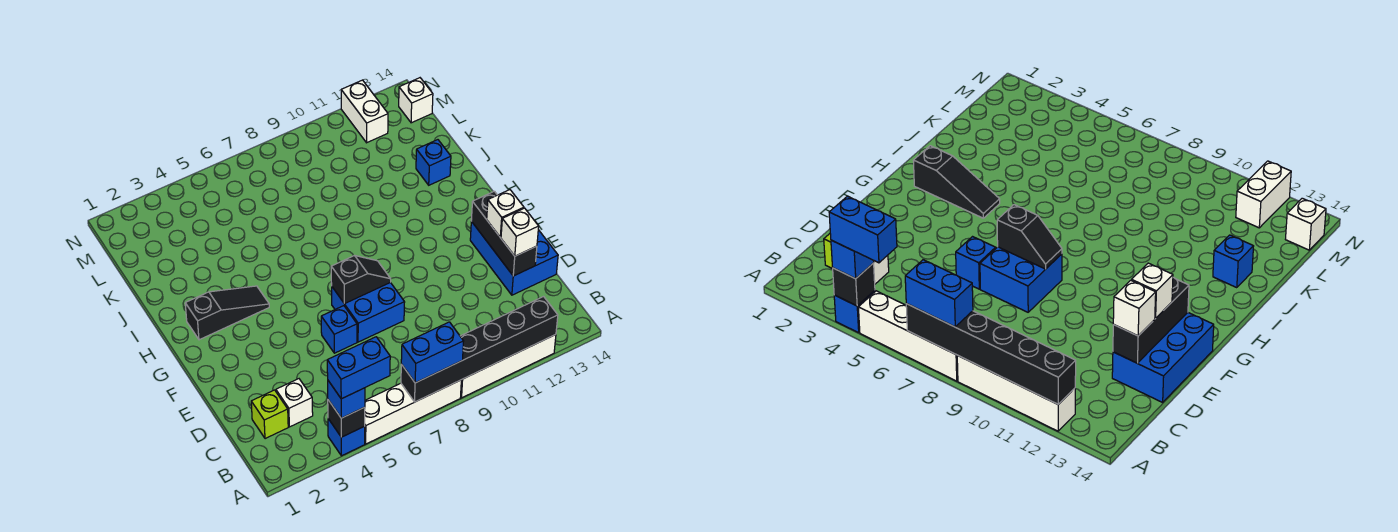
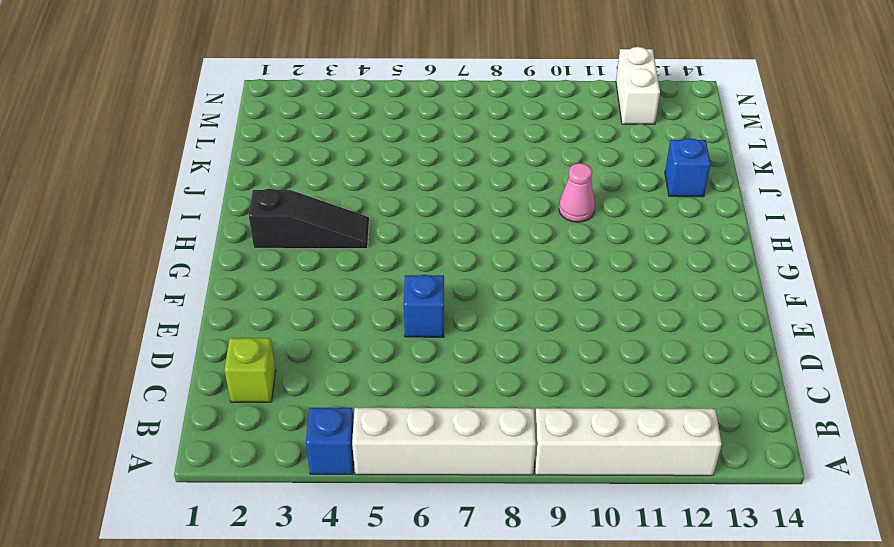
pink cone I10 level 1 -> none
none -> white brick C3 level 1
none -> blue brick D13:F14 level 1
none -> blue brick E7:F8 level 1

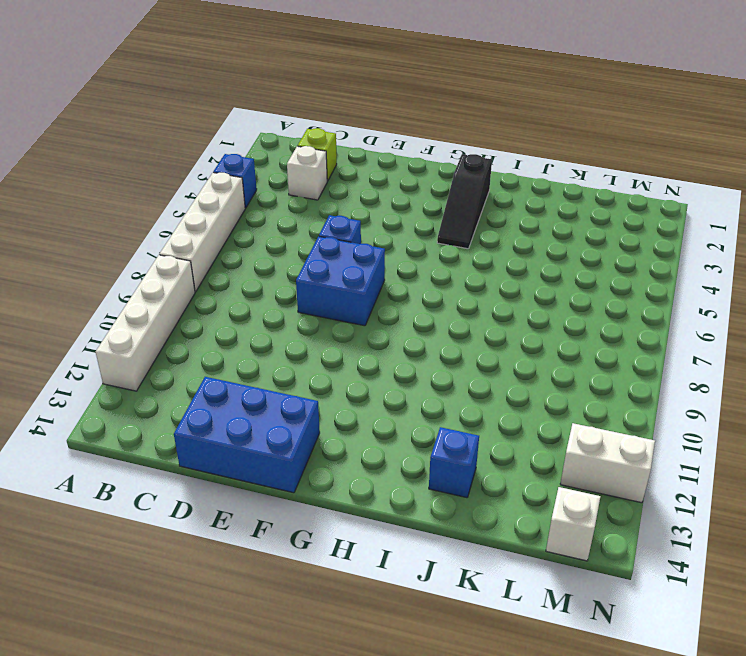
none -> black brick A4 level 2
none -> black brick A7:A12 level 2
none -> black brick D13:F13 level 2

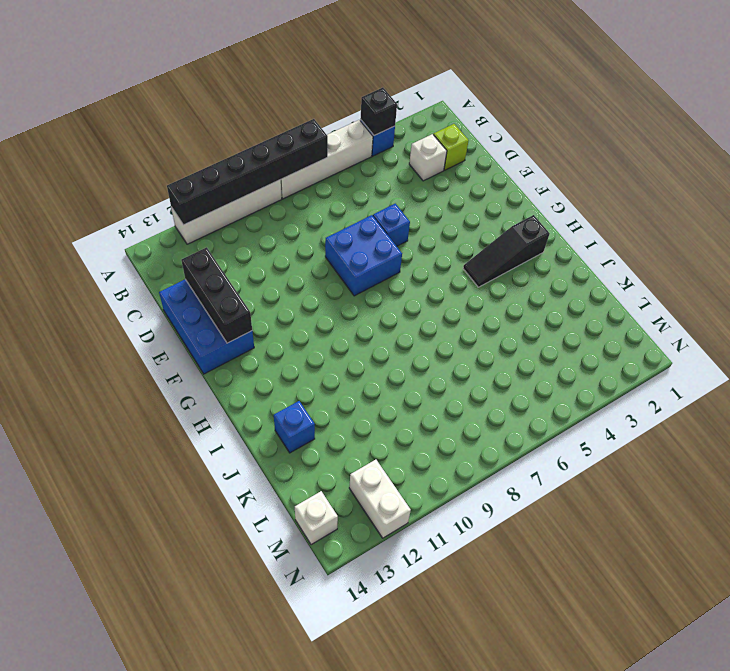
none -> black slope F7:F8 level 2 top 7
none -> blue brick A4 level 3
none -> blue brick A7:A8 level 3

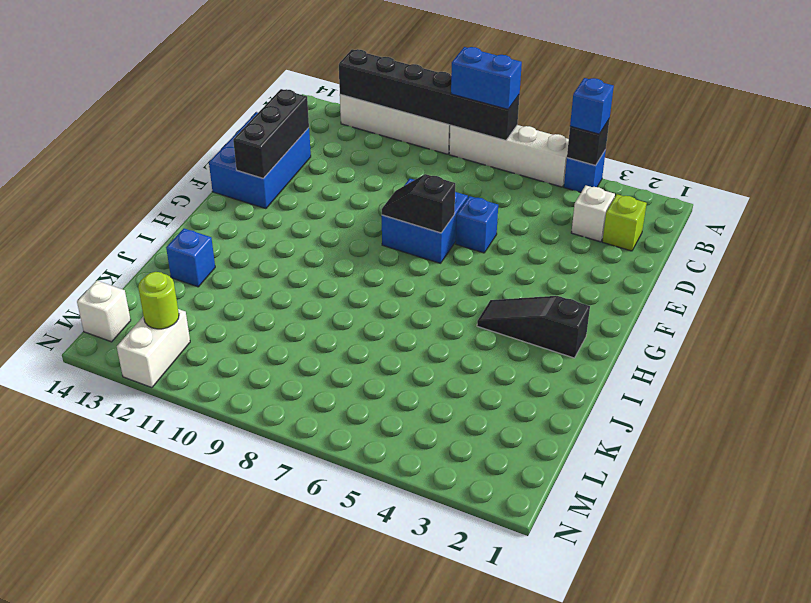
lime round brick M12 level 2 -> none
none -> white brick D13 level 3
none -> white brick E13 level 3
none -> blue brick A4:A5 level 4

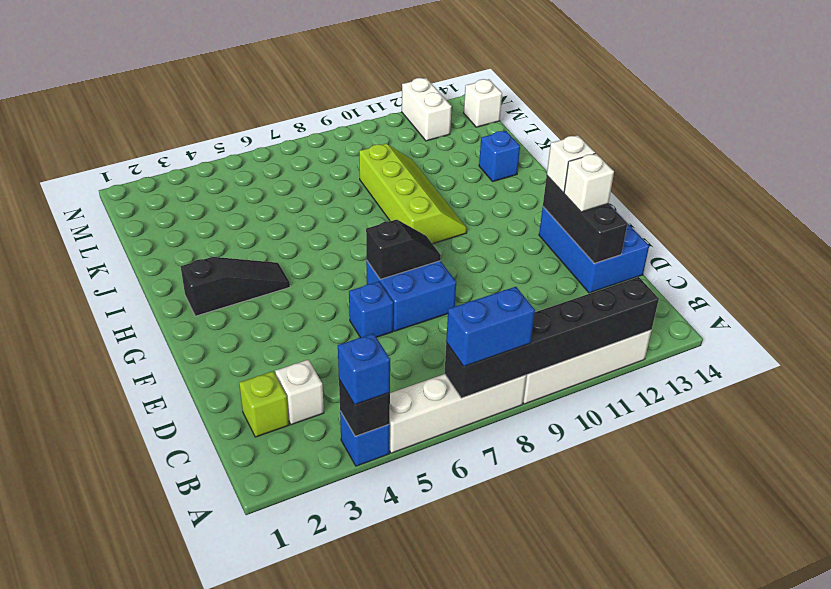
white brick F13 level 3 -> white brick D13 level 3
lime slope H9:K10 level 1 top 9 -> none
none -> blue brick A4:A5 level 4

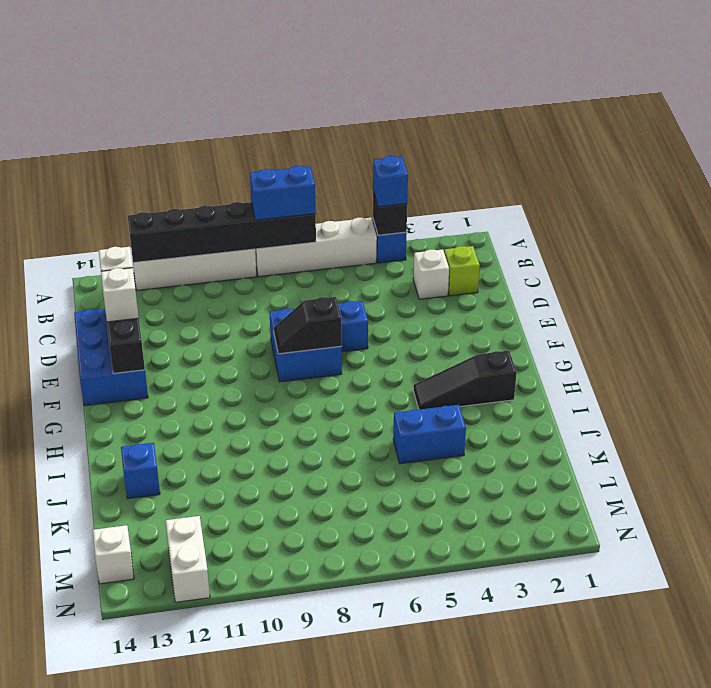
blue brick J4:J5 level 1 -> blue brick A4:A5 level 4

